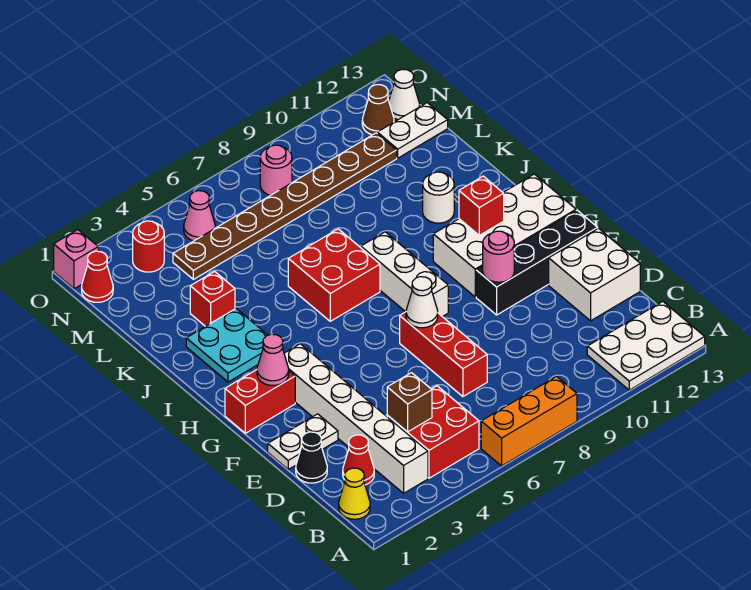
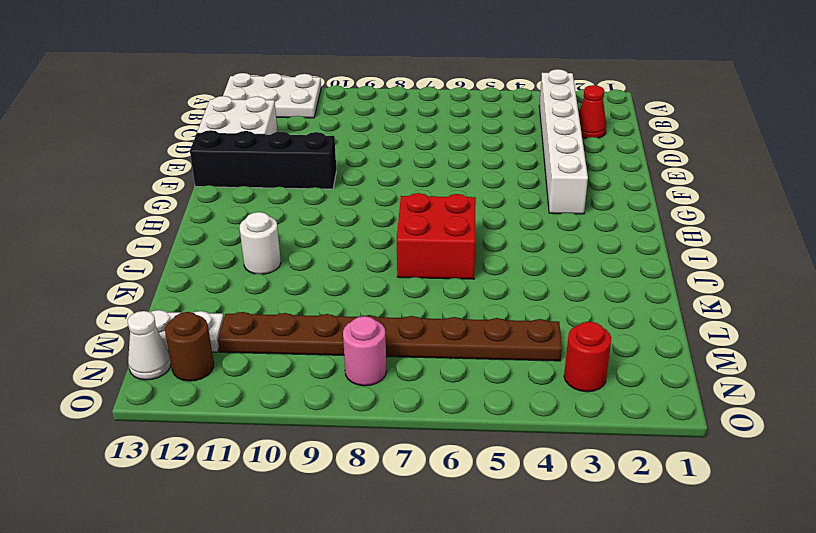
brown round brick N12 level 1 -> brown cone N12 level 1
none -> orange brick A6:A8 level 1
none -> yellow cone B1 level 1
none -> red brick B4:C5 level 1
none -> black cone D1 level 1

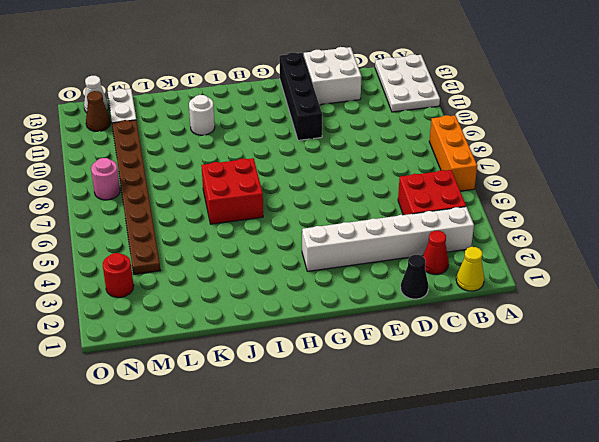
none -> red brick D7:F7 level 1
none -> white plate E1:E2 level 1
none -> red brick G1:G2 level 1
none -> white brick G8:I8 level 1

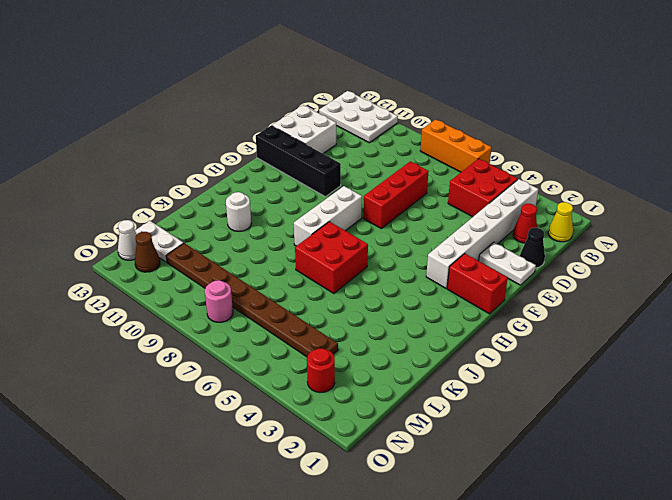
none -> white brick G10:H13 level 1
none -> cyan plate I2:J3 level 1
none -> red brick K3 level 1
none -> red cone N1 level 1

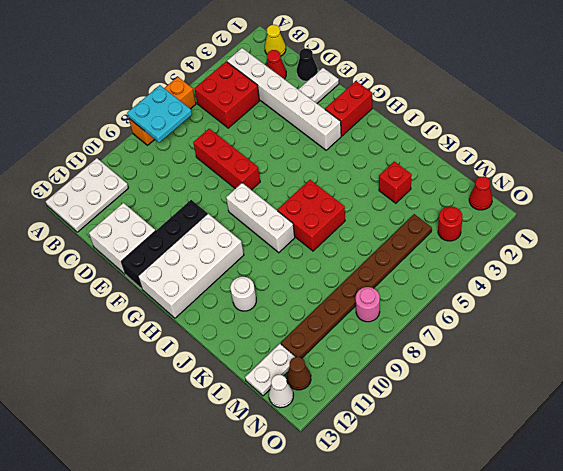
cyan plate A7:B8 level 2 -> cyan plate I2:J3 level 1
none -> pink cone N5 level 1
none -> pink brick O1 level 1
none -> brown brick C4 level 2
none -> white cone F7 level 2

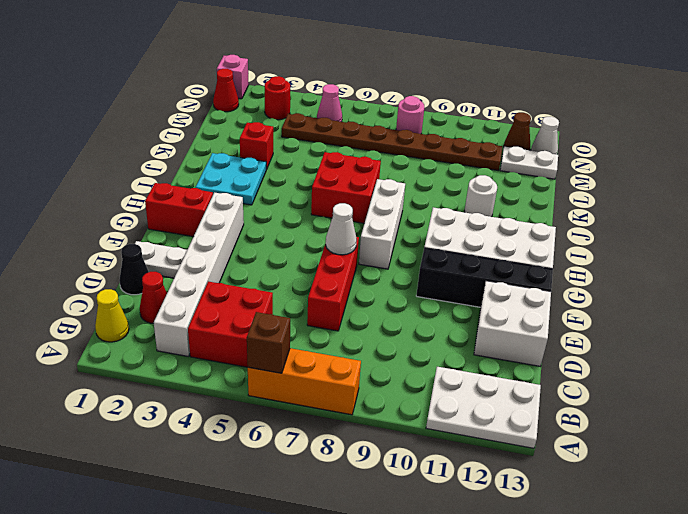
brown brick A6 level 2 -> brown brick C4 level 2
none -> pink round brick F10 level 2
none -> pink cone G2 level 2
none -> red brick H11 level 2

